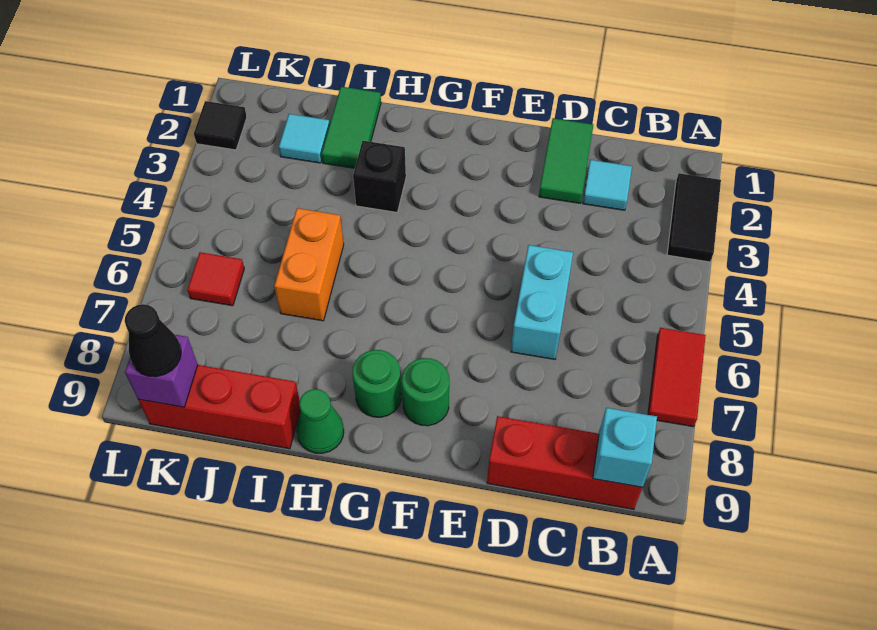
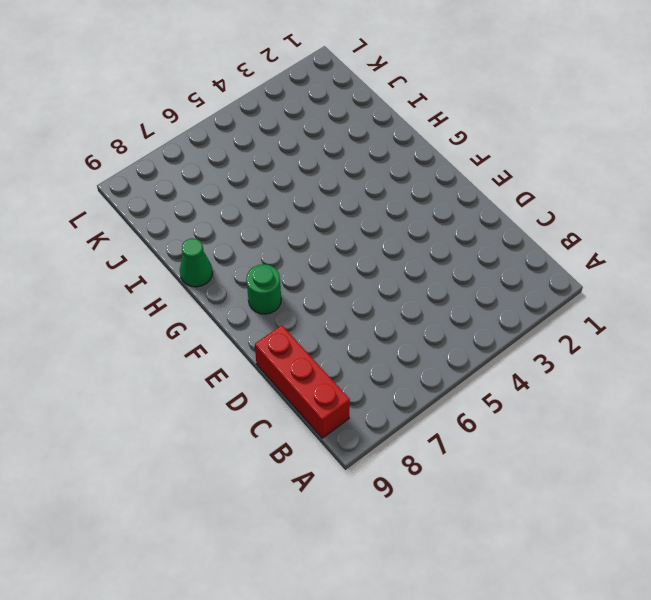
none -> black tile A2:A3 level 1
none -> red tile A6:A7 level 1
none -> cyan tile C2 level 1

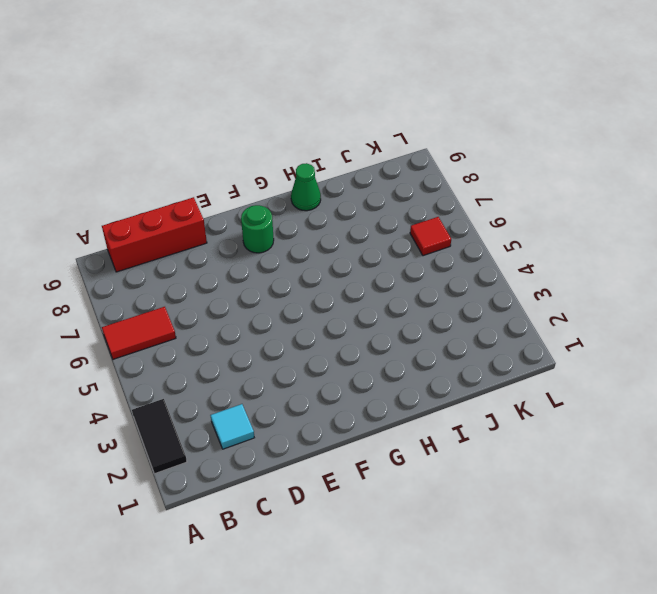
red tile A6:B6 level 1 -> red tile A6:A7 level 1
none -> green tile D1:D2 level 1
none -> cyan brick D5:D6 level 1
none -> green round brick G8 level 1

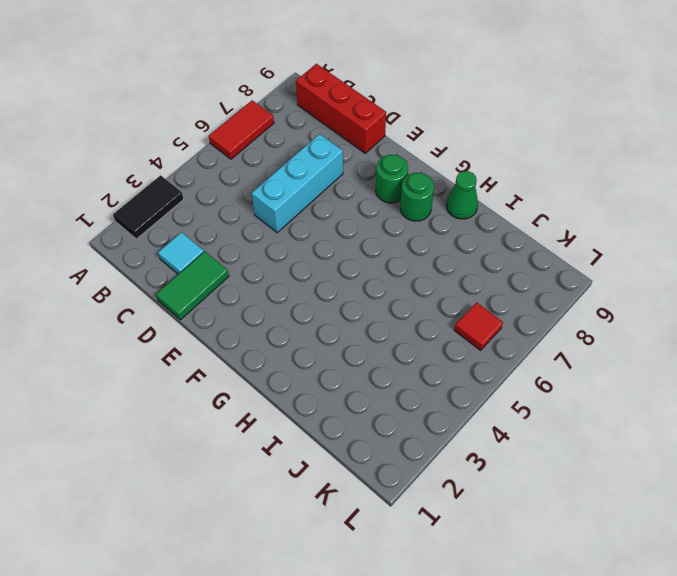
cyan brick D5:D7 level 1 -> cyan brick D5:D6 level 1
none -> black brick H3 level 1
none -> green tile I1:I2 level 1
none -> orange brick I5:I6 level 1

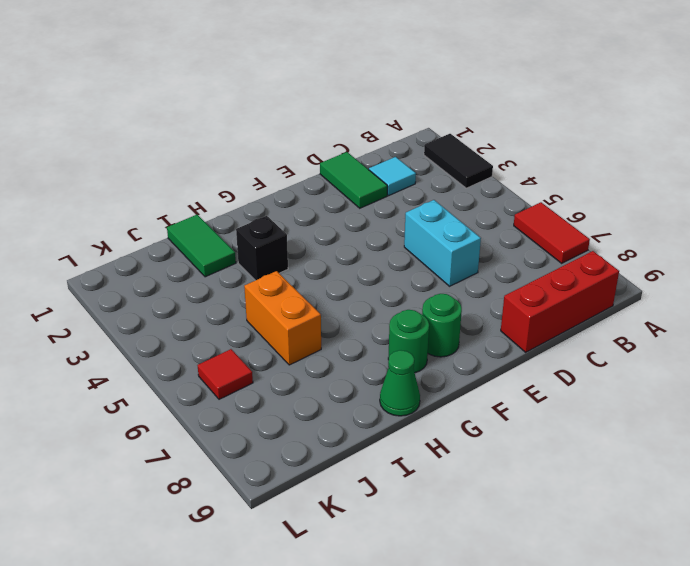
none -> red brick I9:K9 level 1
none -> cyan tile J2 level 1
none -> black tile L2 level 1

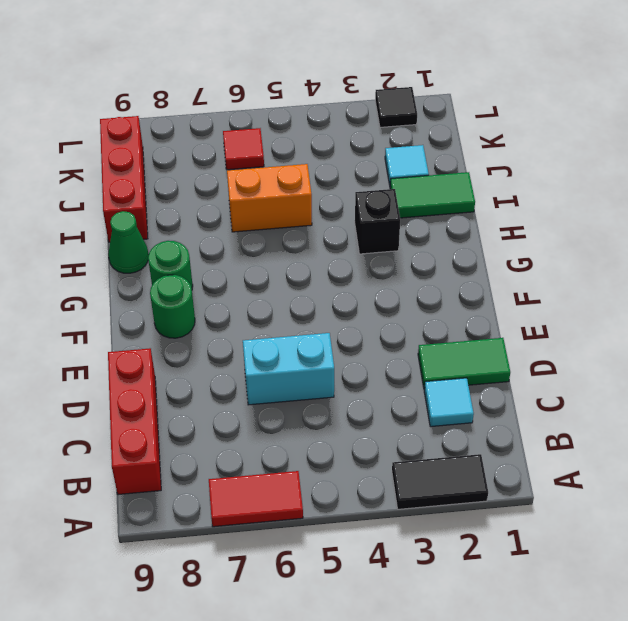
none -> cyan brick B9 level 2
none -> purple brick K9 level 2
none -> black cone K9 level 3

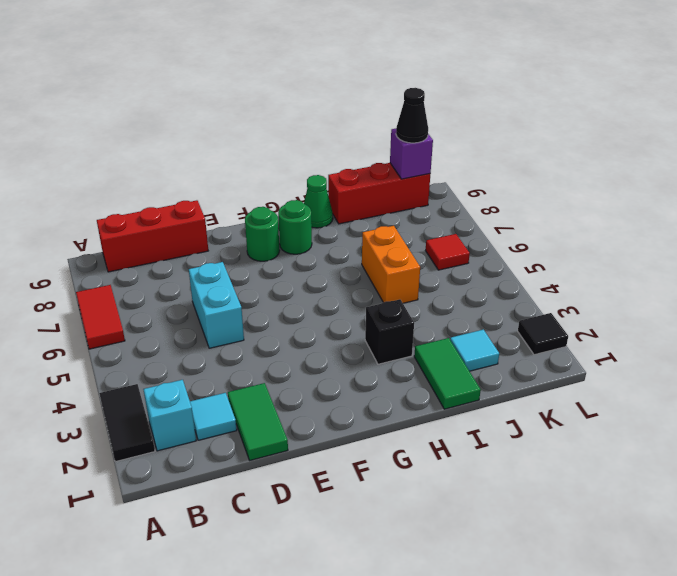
cyan brick B2 level 1 -> cyan brick B9 level 2

